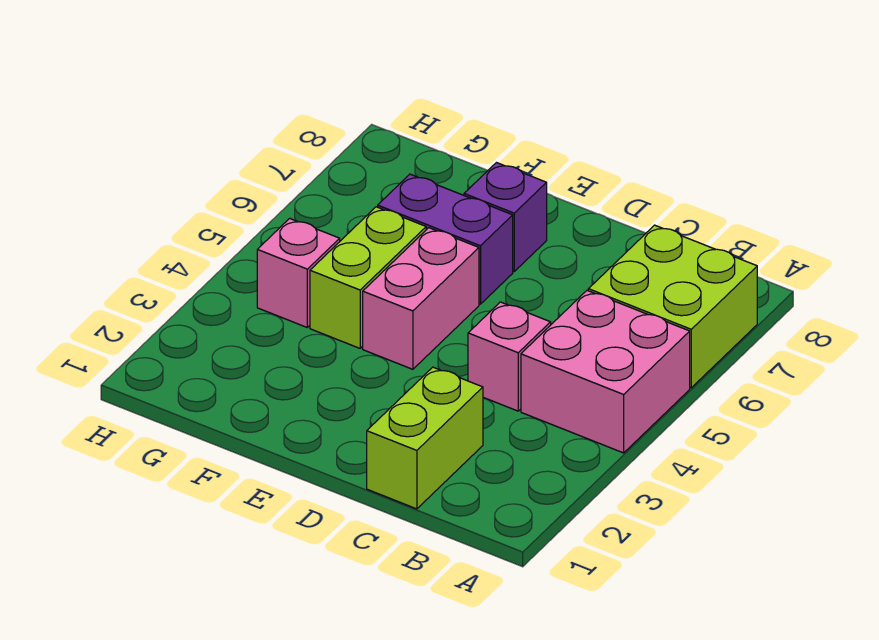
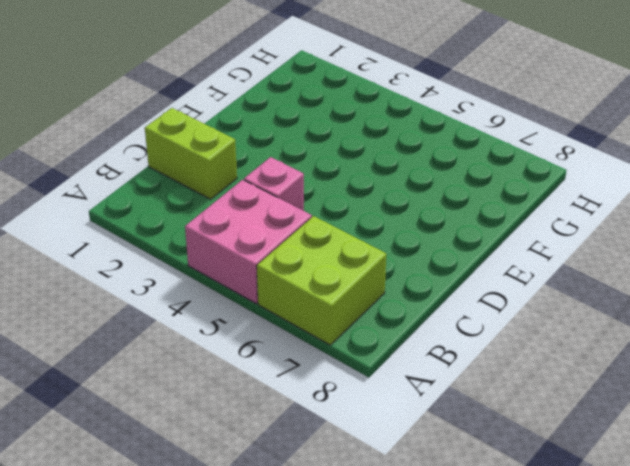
none -> pink brick E4:E5 level 1
none -> purple brick E6:F6 level 1

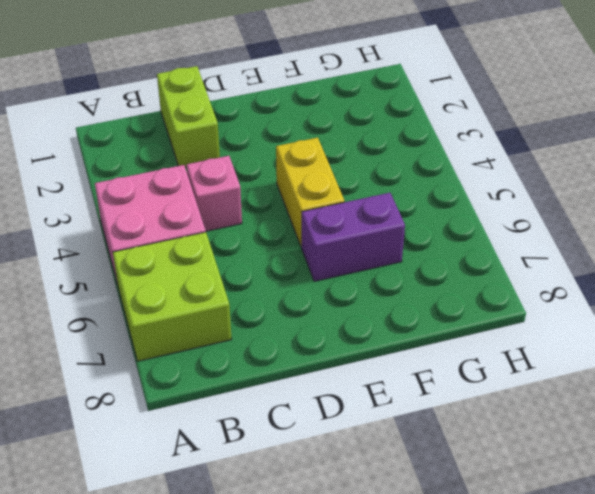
yellow brick E4:E5 level 1 -> pink brick E4:E5 level 1
none -> purple brick E7 level 1
none -> lime brick F4:F5 level 1

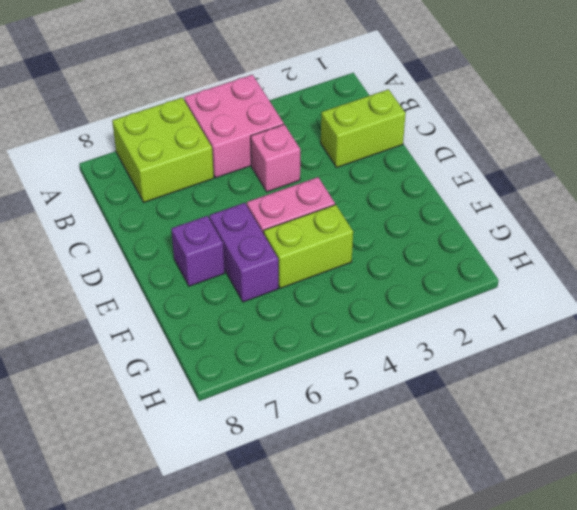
none -> pink brick G4 level 1

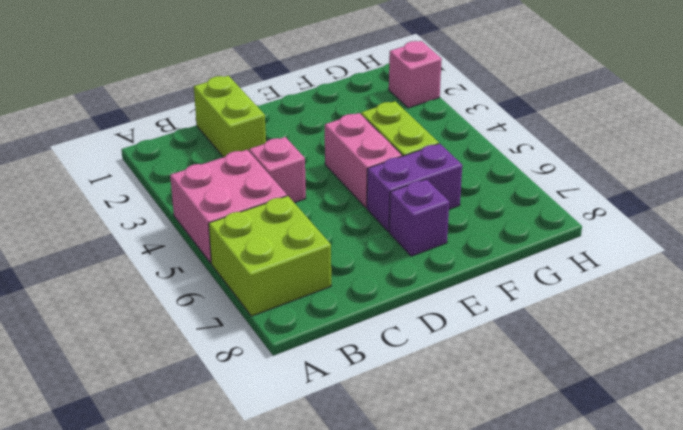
pink brick H2 level 1 -> pink brick G4 level 1

